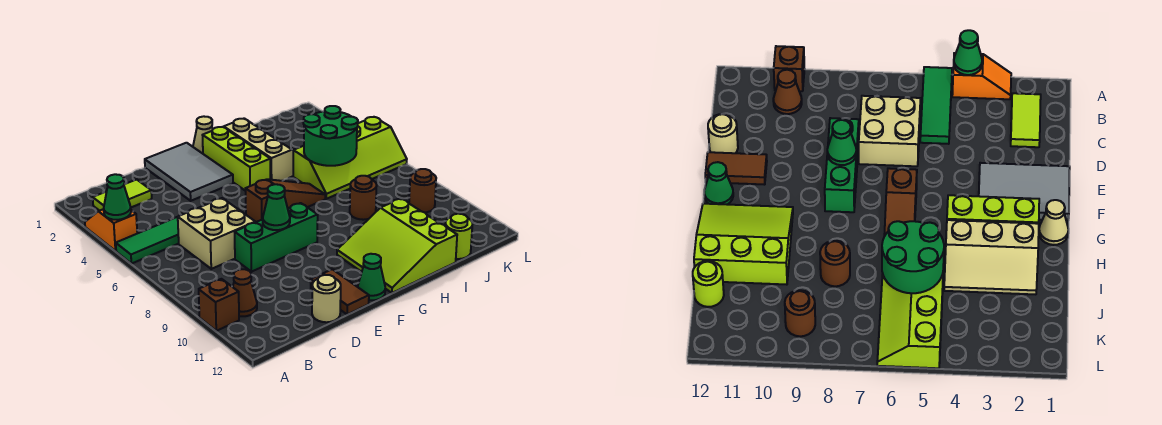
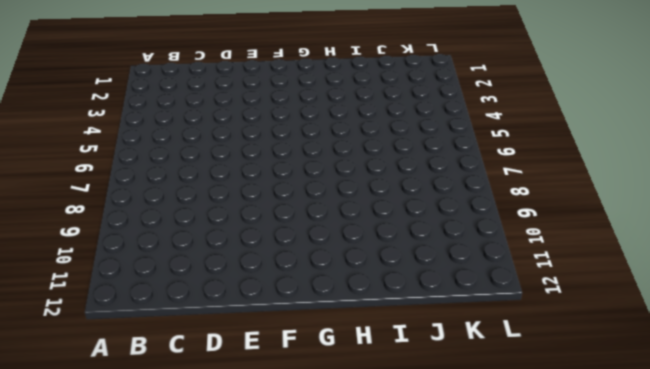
none -> orange slope A3:A4 level 1 top 4
none -> green tile A5:C5 level 1
none -> brown brick A10 level 1

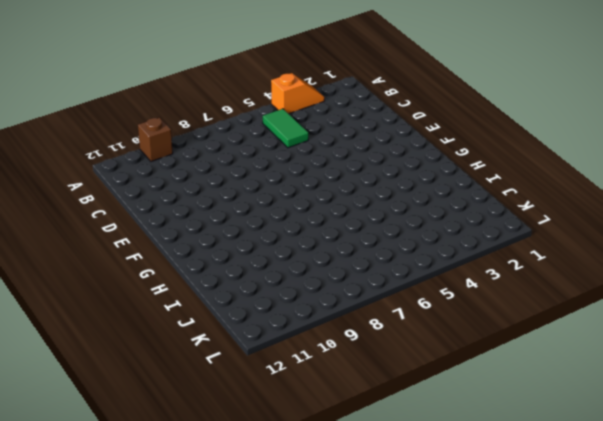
green tile B5:C5 level 1 -> green tile A5:C5 level 1
none -> lime tile B2:C2 level 1
none -> brown cone B10 level 1
none -> tan brick C6:D7 level 1

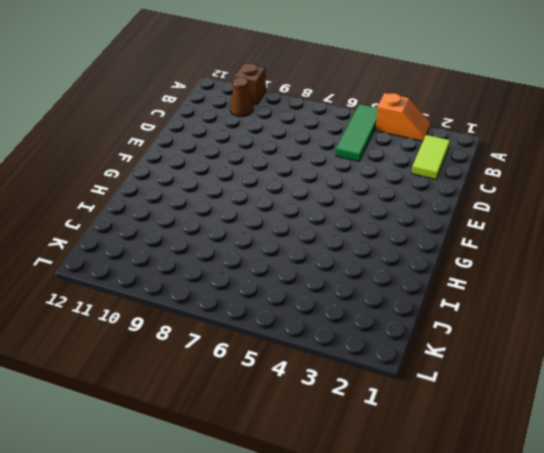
none -> tan brick C6:D7 level 1
none -> green brick D8:F8 level 1
none -> tan round brick D12 level 1

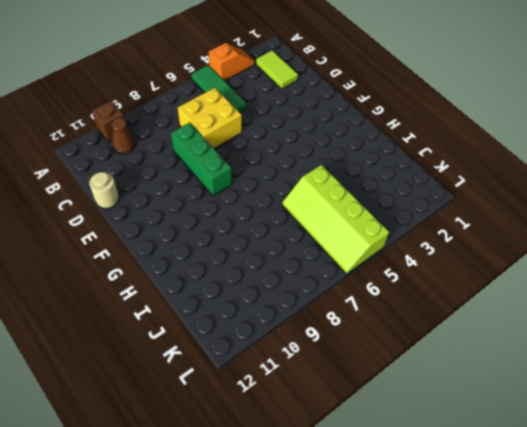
yellow brick C6:D7 level 1 -> tan brick C6:D7 level 1
none -> grey tile E1:F3 level 1
none -> brown tile E11:E12 level 1
none -> brown slope F6:H6 level 1 top F

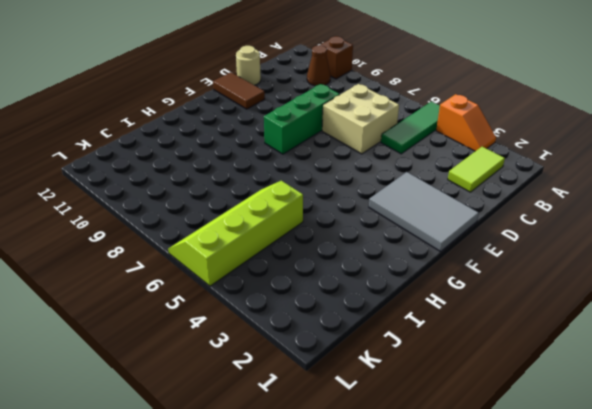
none -> brown slope F6:H6 level 1 top F
none -> green cone F12 level 1
none -> tan cone G1 level 1

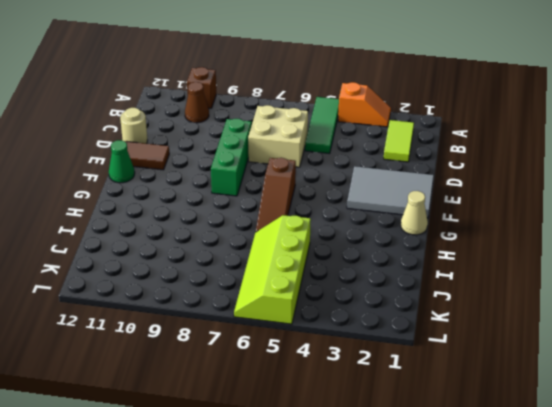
none -> lime brick G2:G4 level 1
none -> lime slope G10:I12 level 1 top I
none -> tan slope H2:I4 level 1 top H

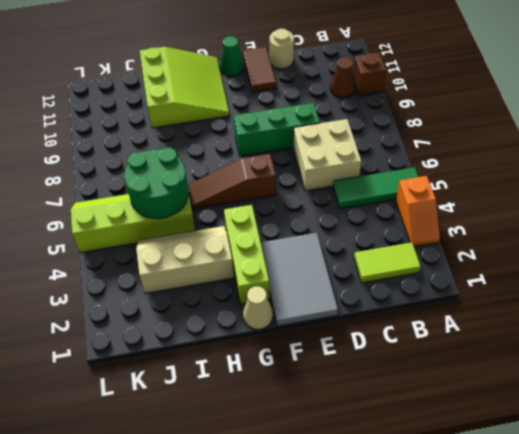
tan slope H3:J4 level 1 top 3 -> tan slope H2:I4 level 1 top H
none -> brown round brick I8 level 1
none -> lime round brick J12 level 1
none -> brown round brick K9 level 1

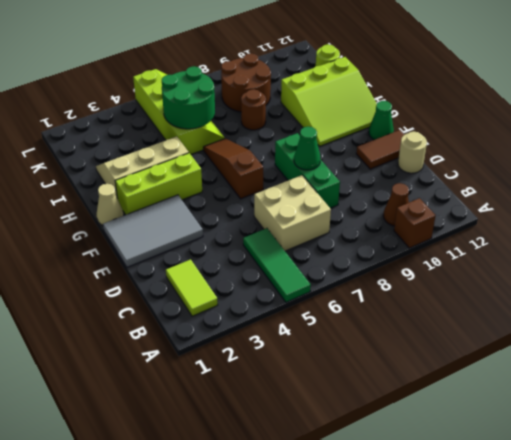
brown round brick J8:K9 level 1 -> brown round brick K9 level 1
none -> orange slope A3:A4 level 1 top 4
none -> green cone A4 level 2

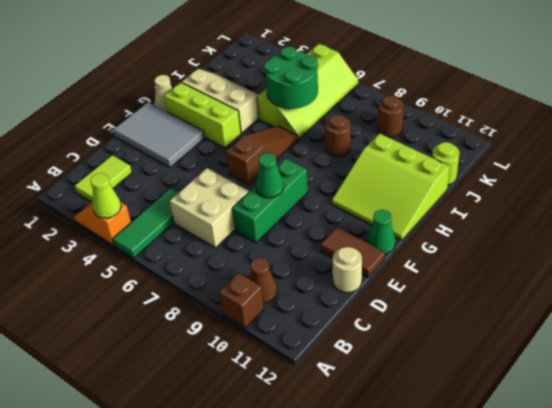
lime cone A4 level 2 -> green cone A4 level 2

